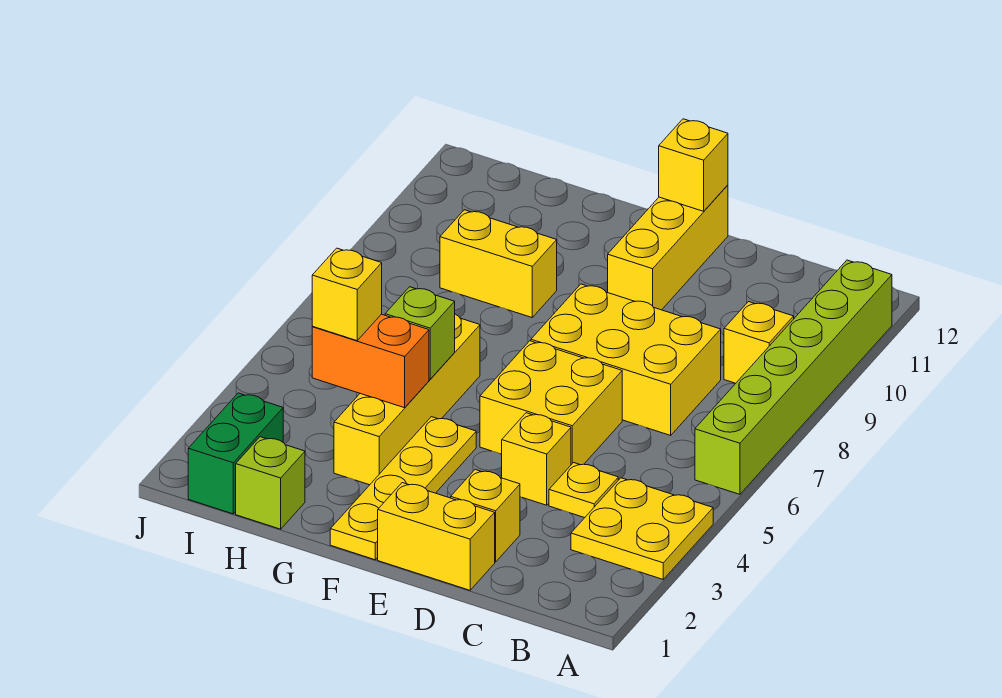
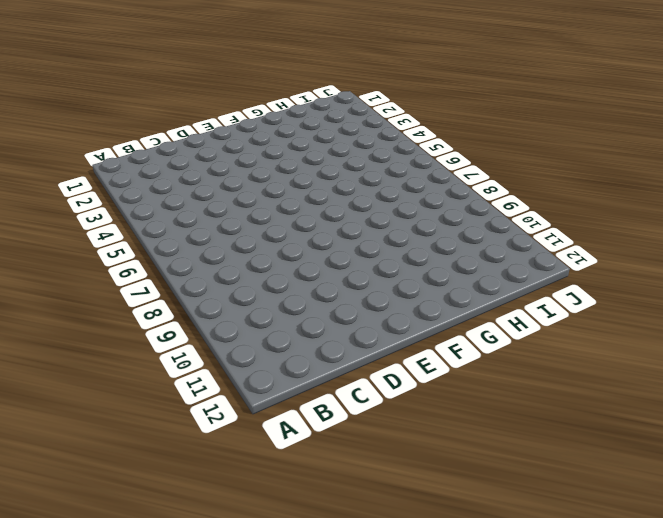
none -> yellow plate A3:B4 level 1
none -> lime brick A6:A11 level 1
none -> yellow brick B9 level 1

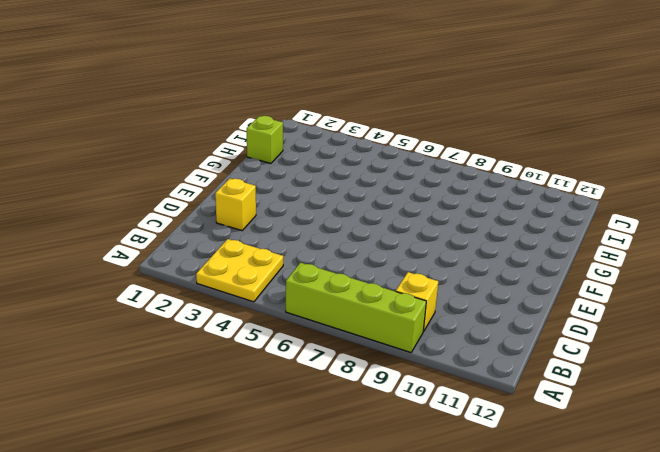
lime brick A6:A9 level 1 -> lime brick A6:A11 level 1
none -> yellow plate C4 level 1
none -> yellow brick C7:E8 level 1
none -> yellow brick D1:E1 level 1

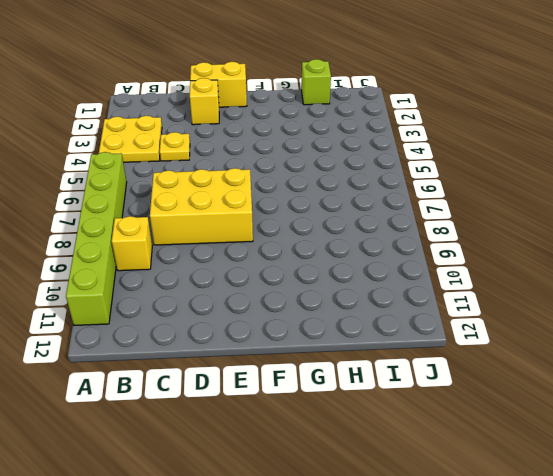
none -> yellow brick D4 level 1
none -> yellow brick D5:E6 level 1
none -> yellow brick E10:E12 level 1

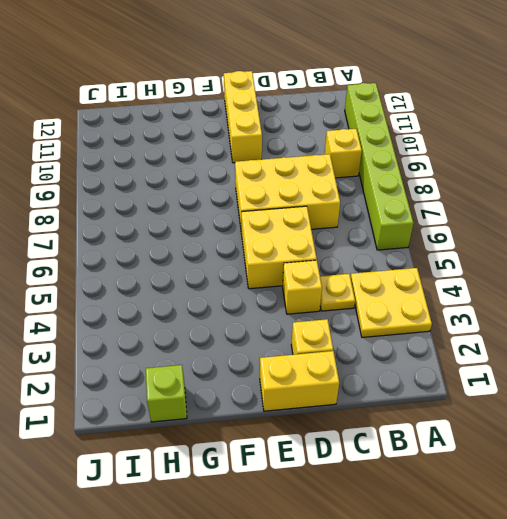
none -> yellow plate F1:F4 level 1
none -> yellow brick G3:G6 level 1
none -> yellow brick G9:H9 level 1

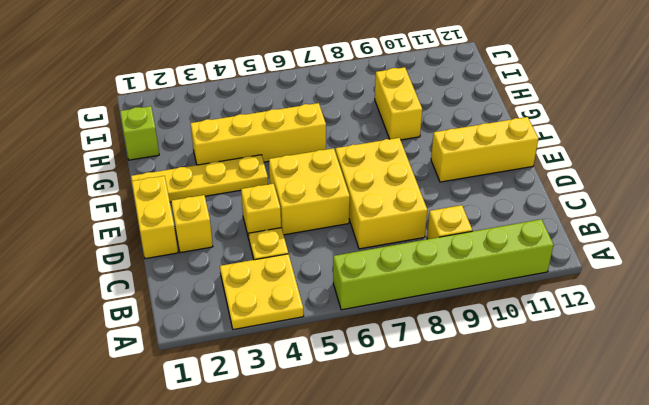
none -> green brick I1:I2 level 1
none -> yellow brick E12 level 2
none -> orange brick G4:H4 level 2

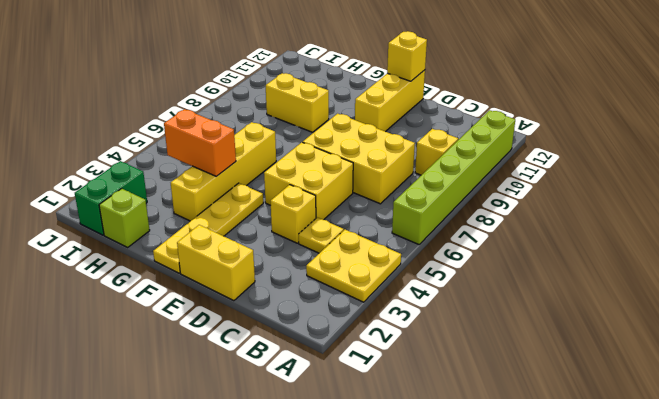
none -> yellow brick D2 level 1
none -> lime brick G5 level 2
none -> yellow brick H4 level 3

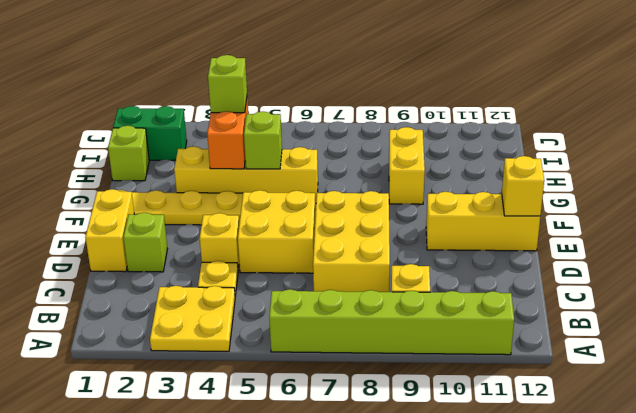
lime brick D2 level 1 -> yellow brick D2 level 1
lime brick H4 level 3 -> yellow brick H4 level 3

